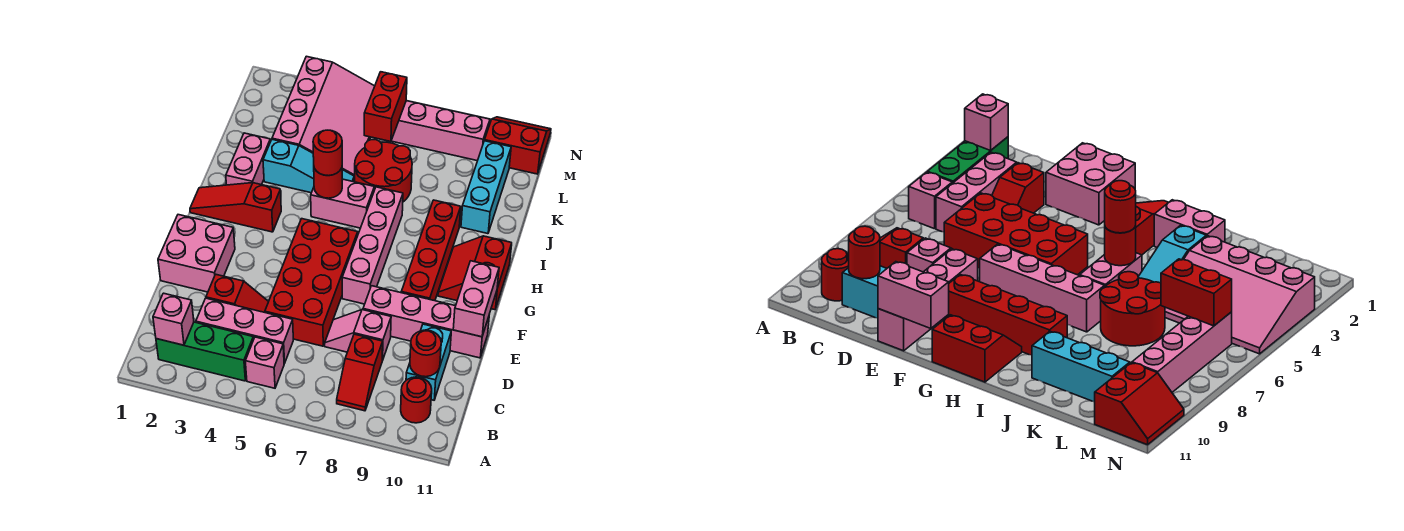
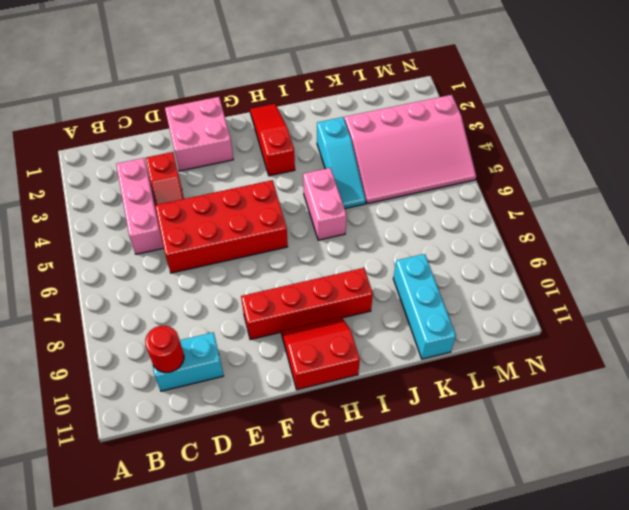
cyan brick K9:K11 level 1 -> cyan brick J10:L10 level 1
none -> green brick B2:B4 level 1
none -> pink brick B5 level 1
none -> red slope B8:C8 level 1 top C

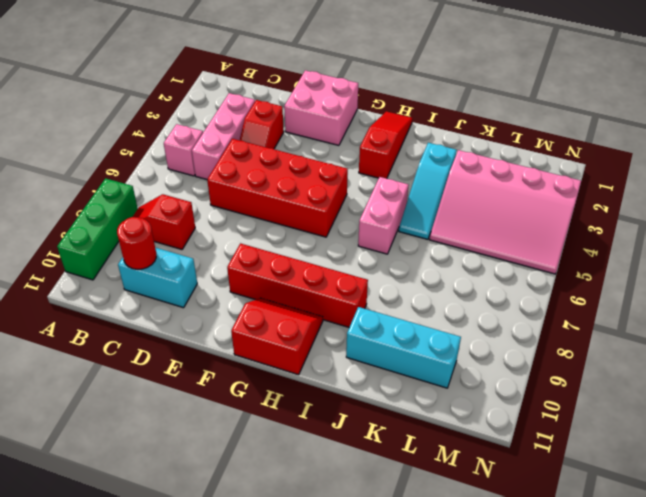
green brick A8:A10 level 1 -> green brick B2:B4 level 1
none -> red round brick B10 level 1
none -> pink slope D7:D8 level 1 top 8
none -> pink brick E8:E11 level 1

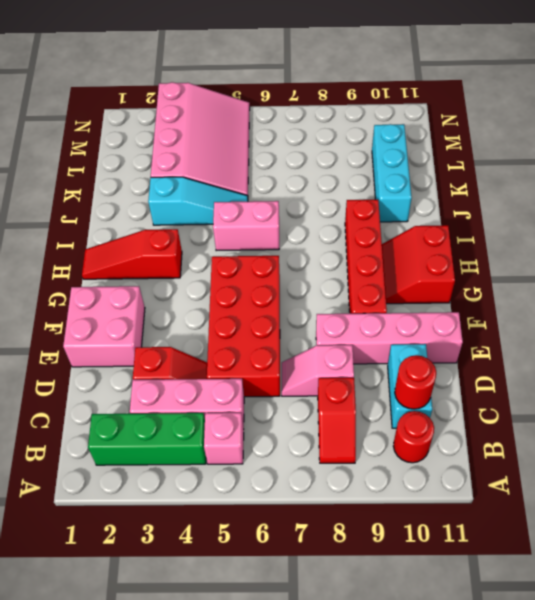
none -> pink brick F7:I7 level 1
none -> pink brick I2:J2 level 1
none -> red round brick J6:K7 level 1

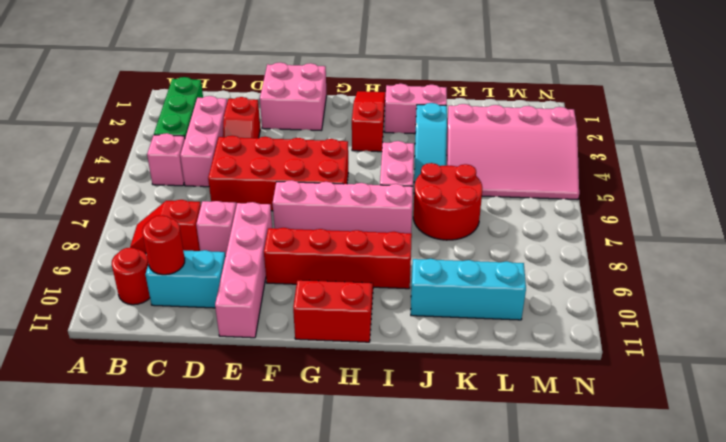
none -> pink brick M6:M9 level 1
none -> red slope M10:N11 level 1 top M
none -> pink brick B2 level 2

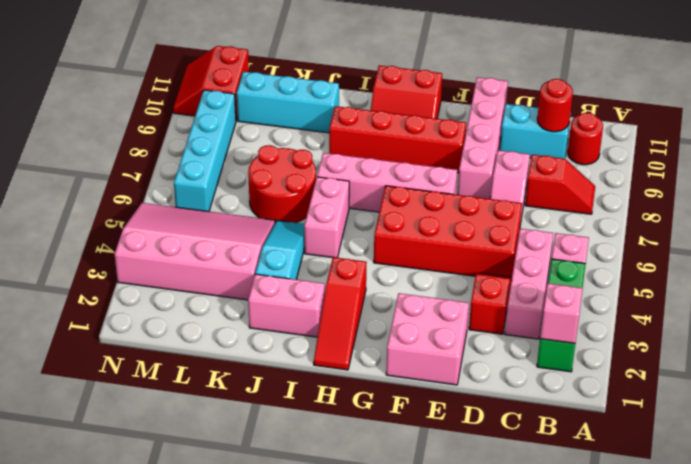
cyan brick M6:M9 level 1 -> pink brick M6:M9 level 1
none -> pink brick E11:F11 level 2
none -> red round brick I5 level 2
none -> red brick L6:M6 level 2

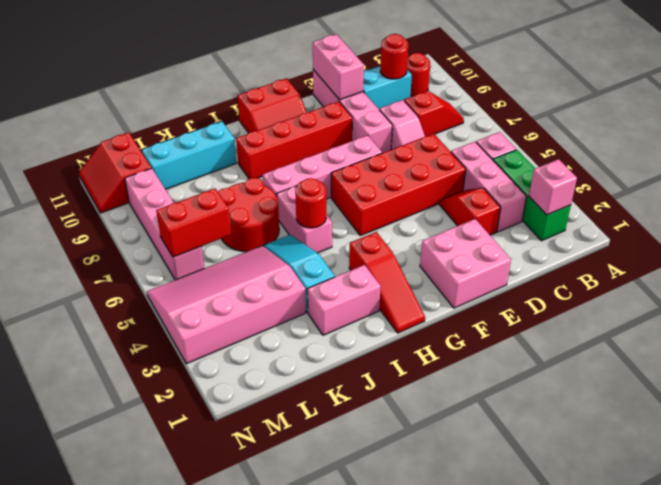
pink brick E10:E11 level 2 -> pink brick E11:F11 level 2
none -> red round brick I5 level 3

